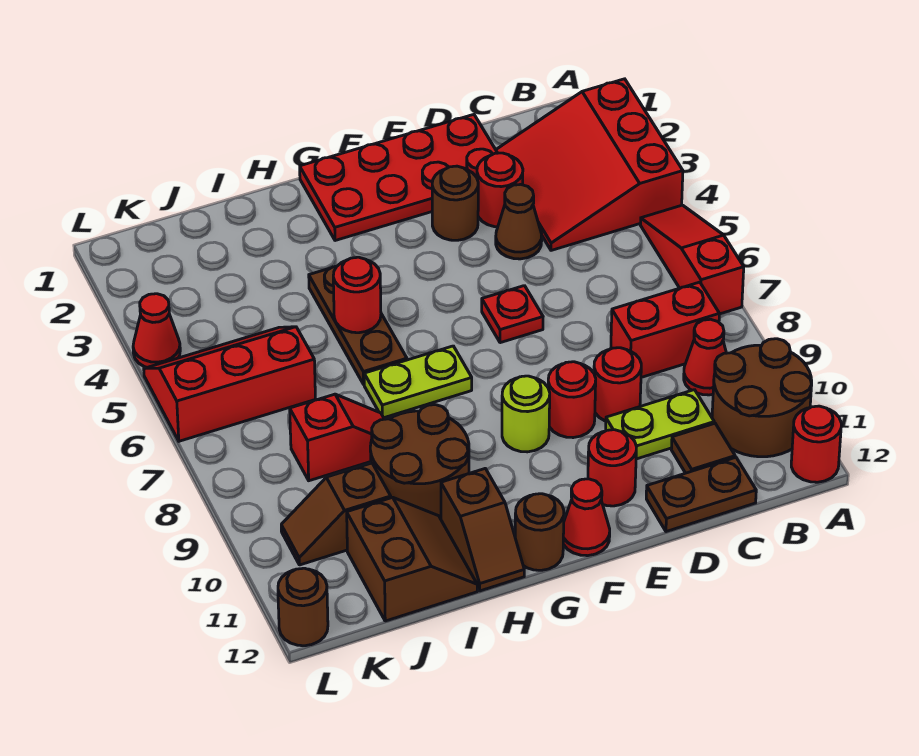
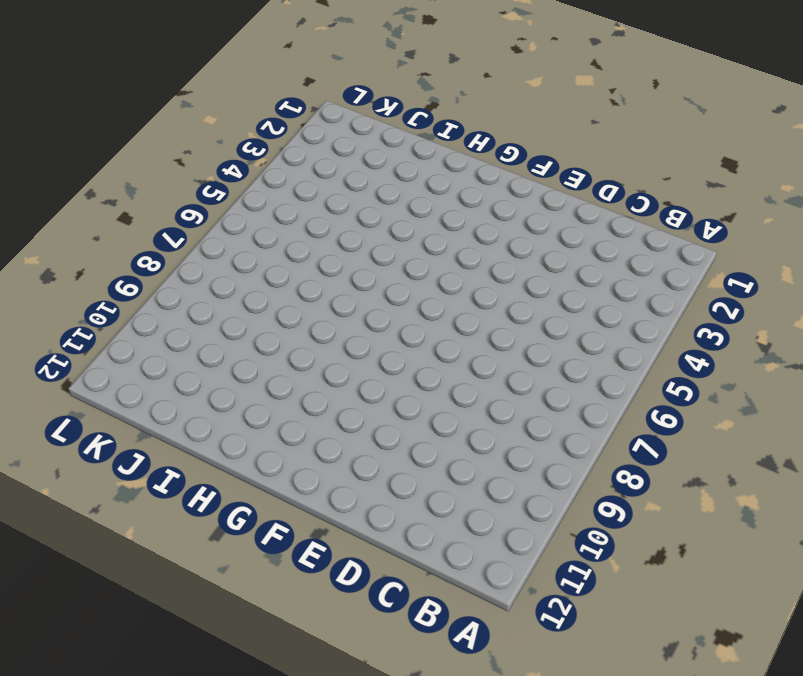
none -> red slope A2:C4 level 1 top A
none -> red slope A5:A7 level 1 top 7
none -> brown round brick A10:B11 level 1
none -> red round brick A12 level 1

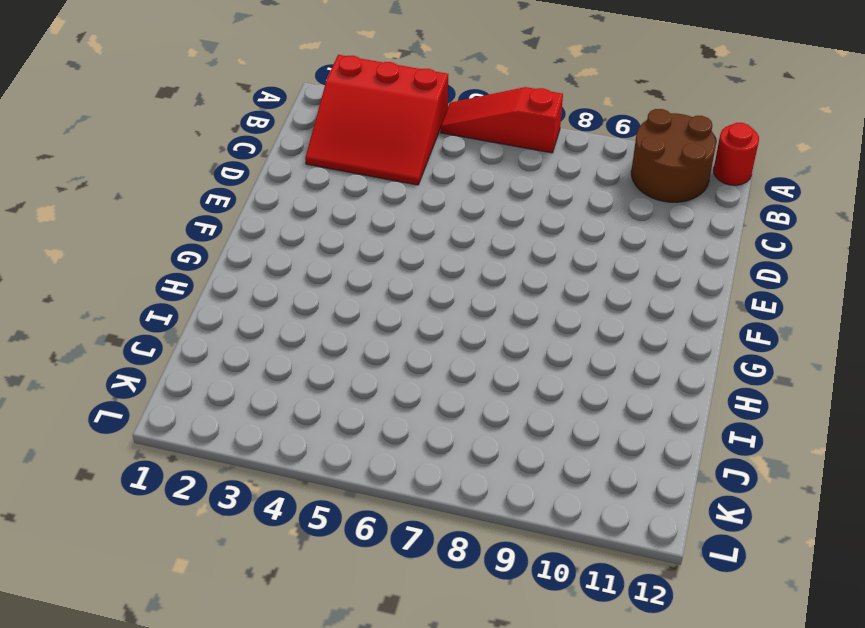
none -> red brick B8:C8 level 1
none -> red cone B9 level 1
none -> lime plate C10:D10 level 1
none -> brown tile C11 level 1

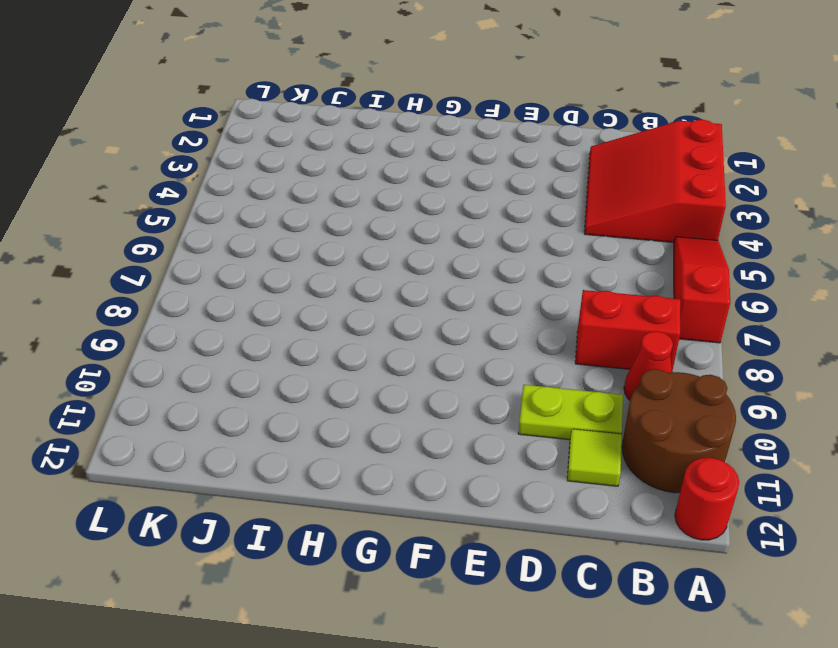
lime tile C11 level 1 -> brown tile C11 level 1
none -> brown plate C12:D12 level 1
none -> red plate D1:G2 level 1
none -> red round brick D3 level 1
none -> brown cone D4 level 1

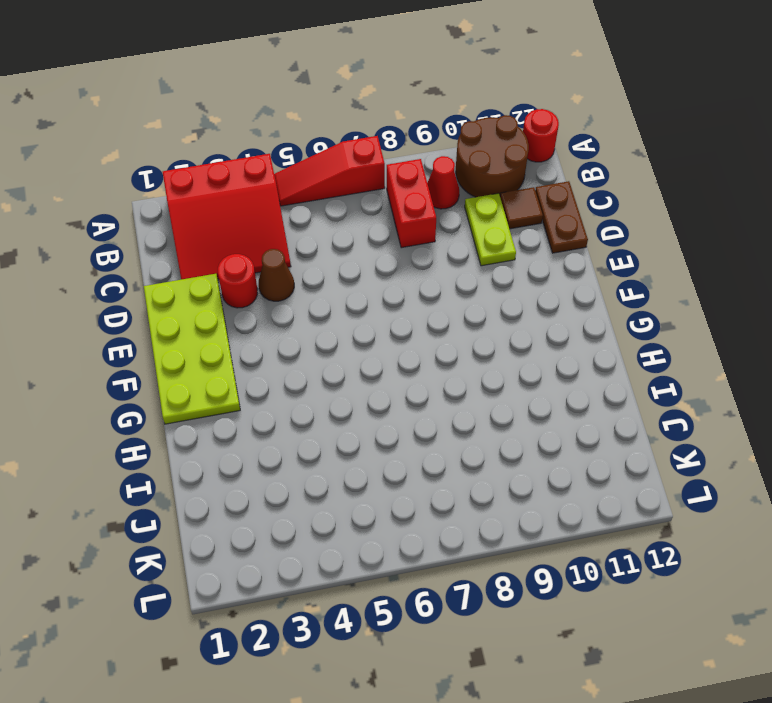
lime plate D1:G2 level 1 -> red plate D1:G2 level 1
none -> red round brick D9 level 1
none -> brown round brick E3 level 1
none -> red plate E6 level 1
none -> red round brick E9 level 1

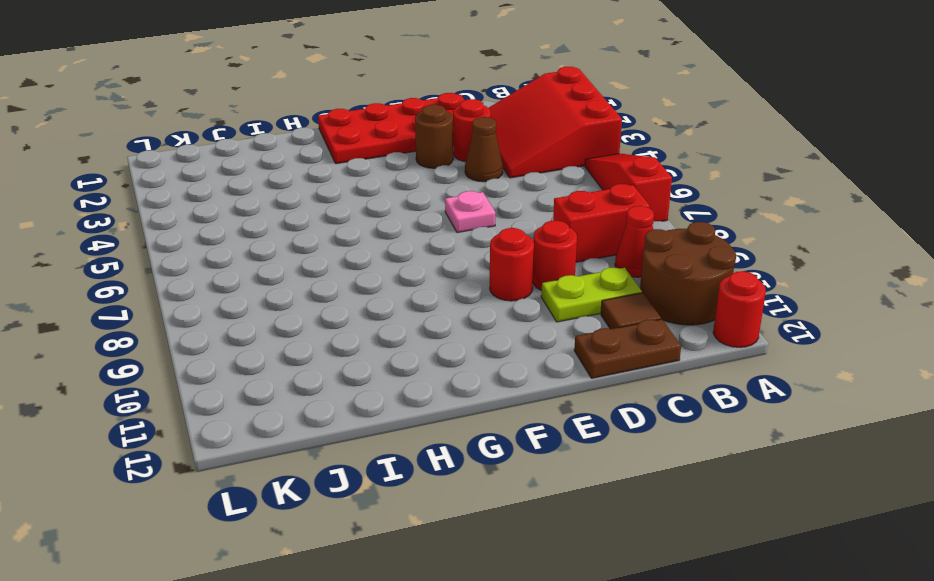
pink plate E6 level 1 -> red plate E6 level 1
none -> red round brick E11 level 1
none -> lime round brick F9 level 1
none -> red cone F12 level 1
none -> lime plate G7:H7 level 1

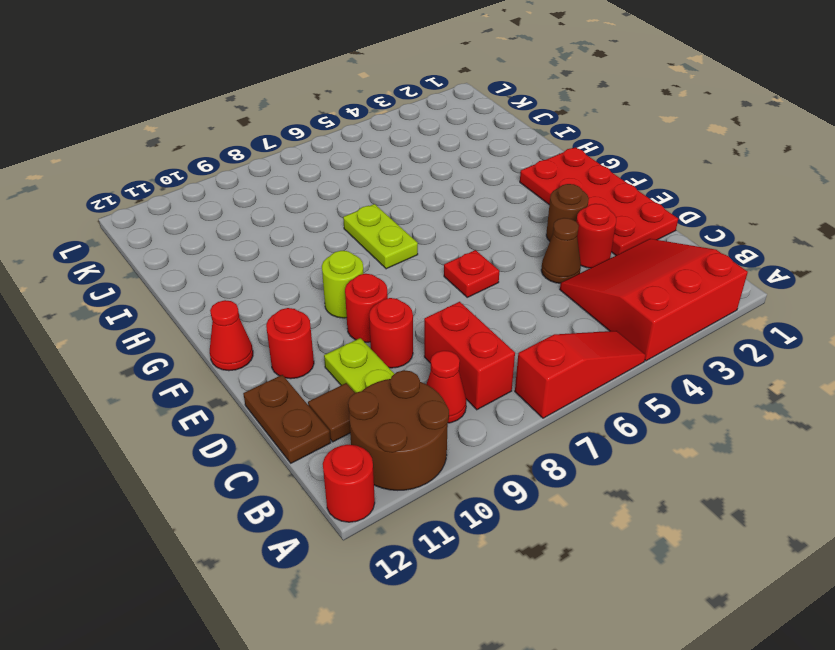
none -> brown round brick G12 level 1
none -> brown plate H4:H6 level 1
none -> brown round brick H9:I10 level 1
none -> brown slope H11:H12 level 1 top 11

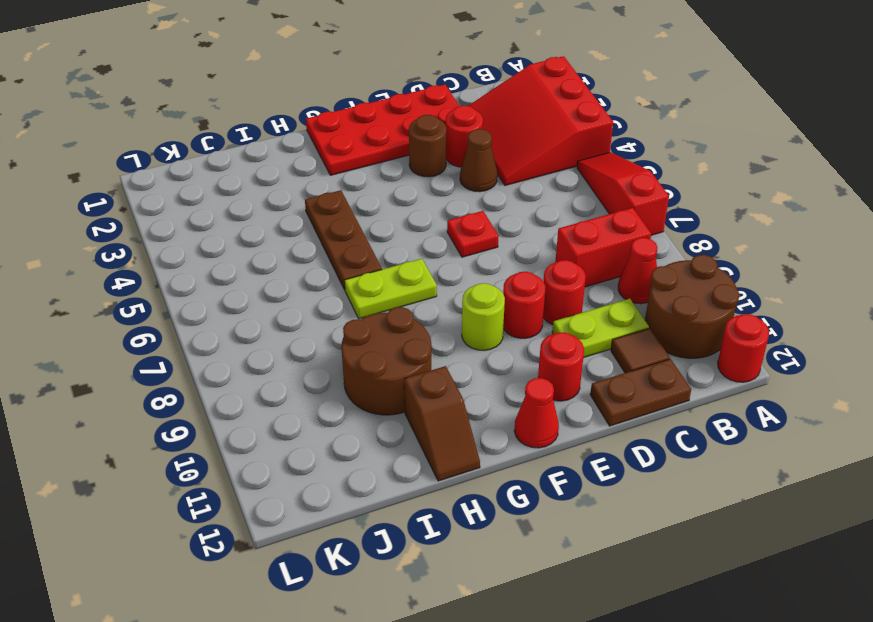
none -> brown round brick G12 level 1
none -> red slope I8:J8 level 1 top J
none -> brown slope I11:J12 level 1 top J
none -> red slope J5:L6 level 1 top 6

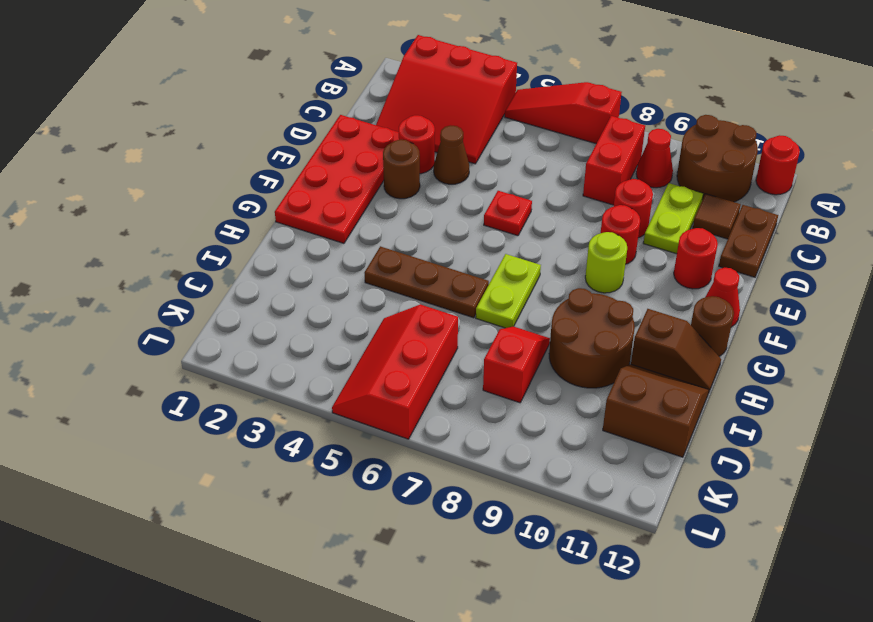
none -> brown slope J10:K10 level 1 top J
none -> red cone L4 level 1
none -> brown round brick L12 level 1
none -> red round brick H5 level 2

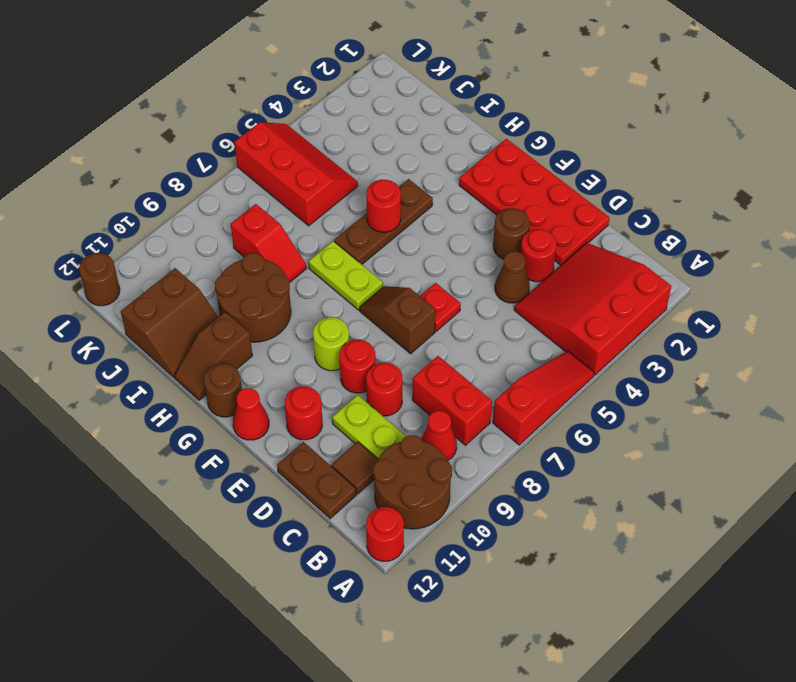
brown slope E7:F7 level 1 top E -> brown slope J10:K10 level 1 top J
none -> red cone L4 level 1

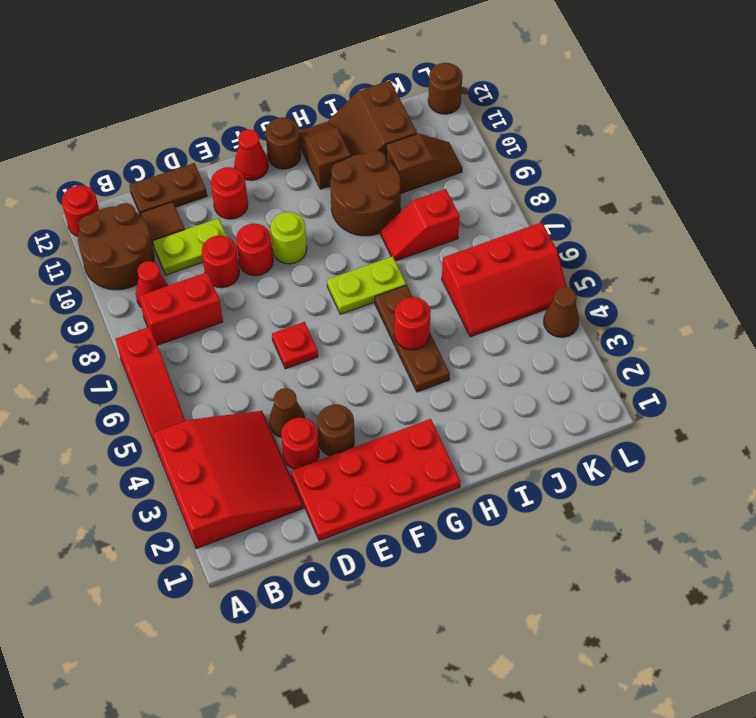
brown cone L4 level 1 -> red cone L4 level 1

